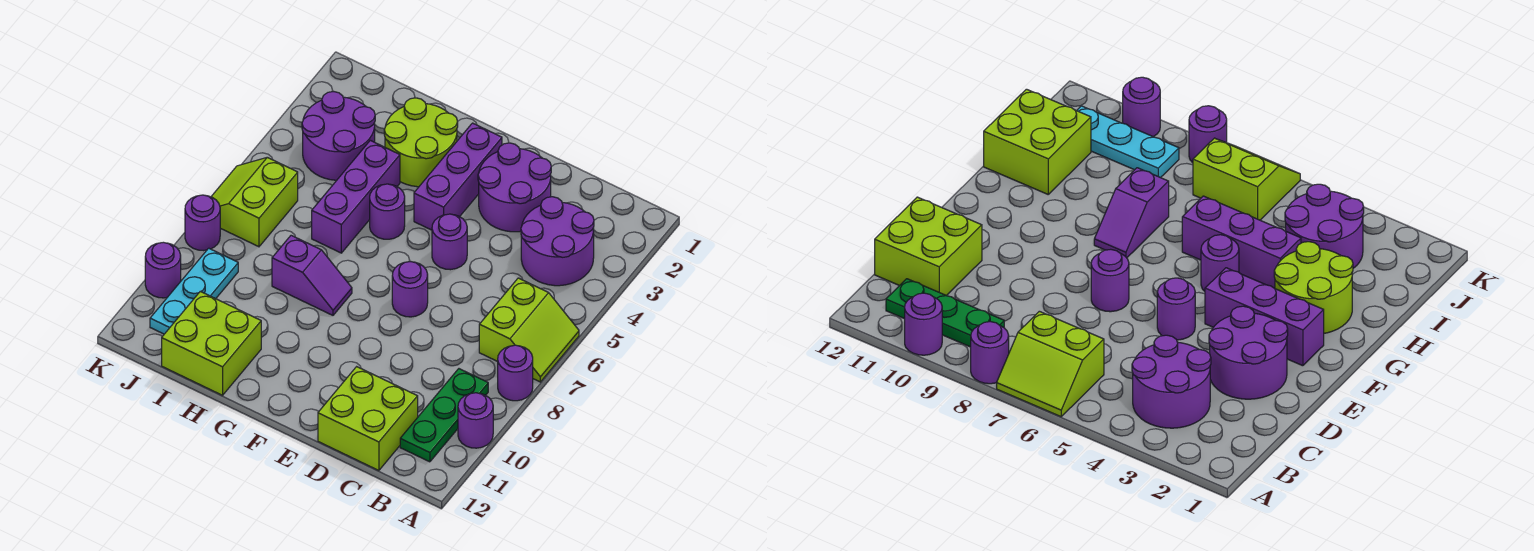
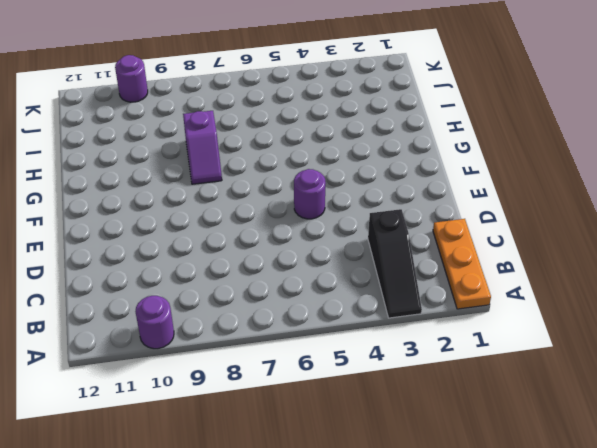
orange plate A1:C1 level 1 -> none
black slope A3:C3 level 1 top C -> purple round brick B3:C4 level 1
none -> lime slope A6:B7 level 1 top B
none -> purple round brick A8 level 1
none -> green plate B9:B11 level 1

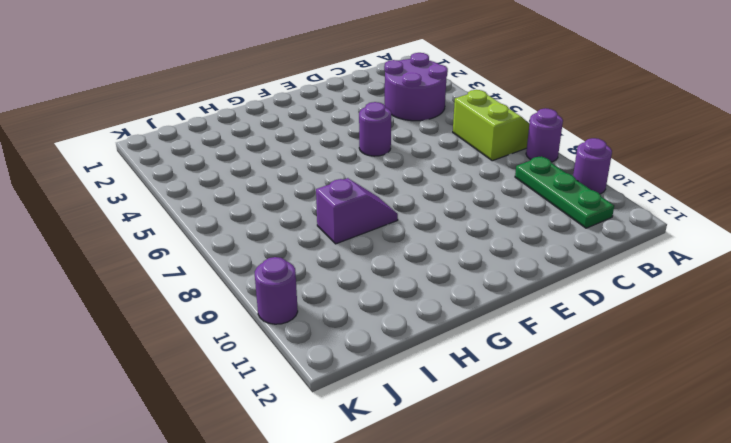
none -> lime brick C11:D12 level 1
none -> purple round brick D2:E3 level 1
none -> purple round brick E7 level 1

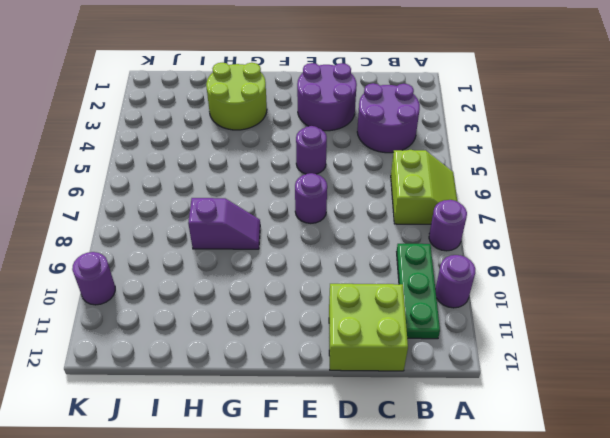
none -> purple brick F2:F4 level 1
none -> purple round brick G5 level 1
none -> purple brick H4:H6 level 1

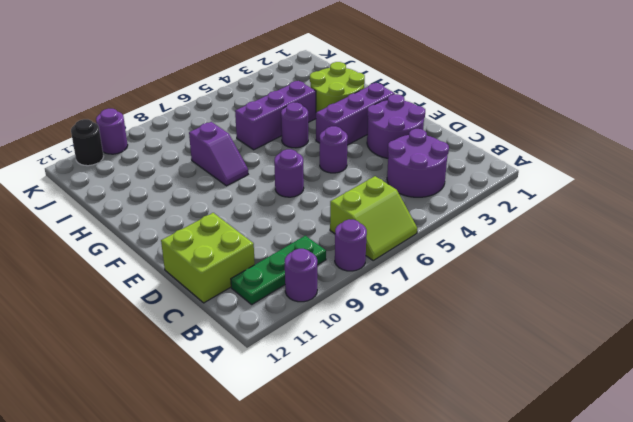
black round brick K11 level 1 -> none
none -> lime brick H11:I12 level 1
none -> purple round brick I3:J4 level 1
none -> lime slope J6:K7 level 1 top J

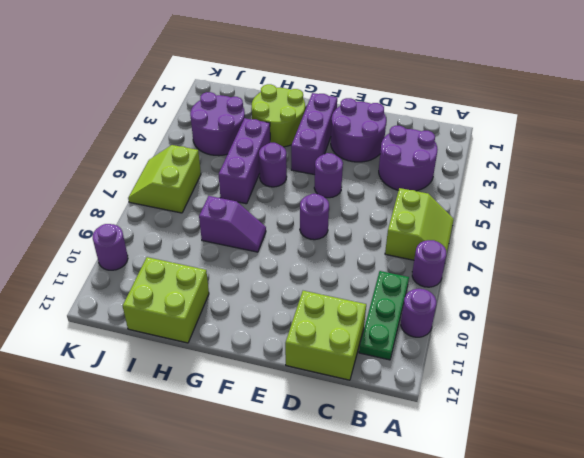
none -> cyan plate J9:J11 level 1
none -> purple round brick K8 level 1

